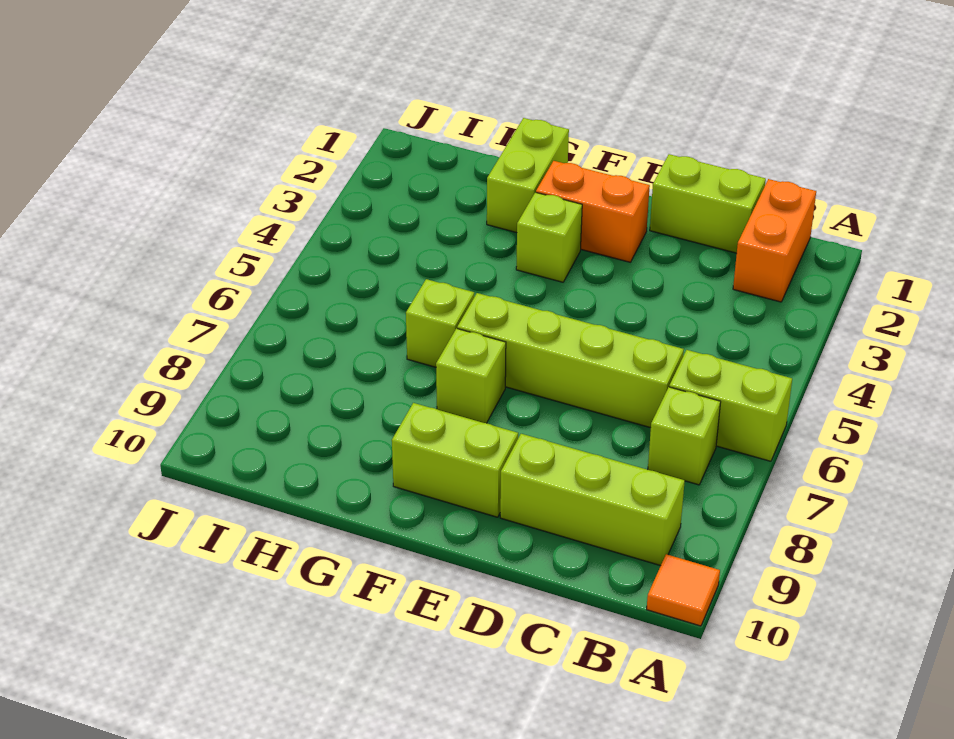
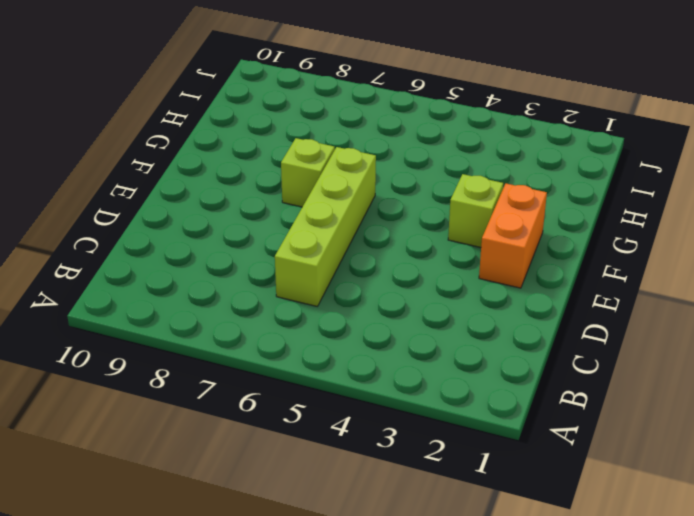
none -> lime brick A6:B6 level 1
none -> orange tile A10 level 1
none -> orange brick B1:B2 level 1

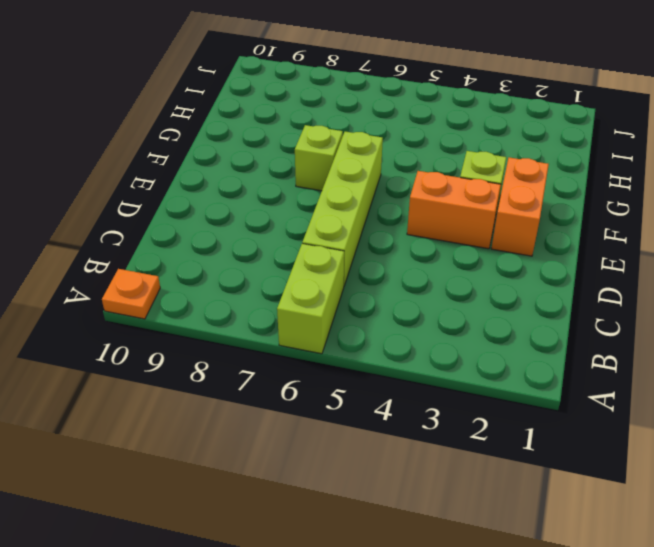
orange plate A10 level 1 -> orange tile A10 level 1
orange brick E3:E4 level 1 -> orange brick B1:B2 level 1
none -> lime brick B7 level 1
none -> lime brick B9:D9 level 1
none -> lime brick C1:D1 level 1

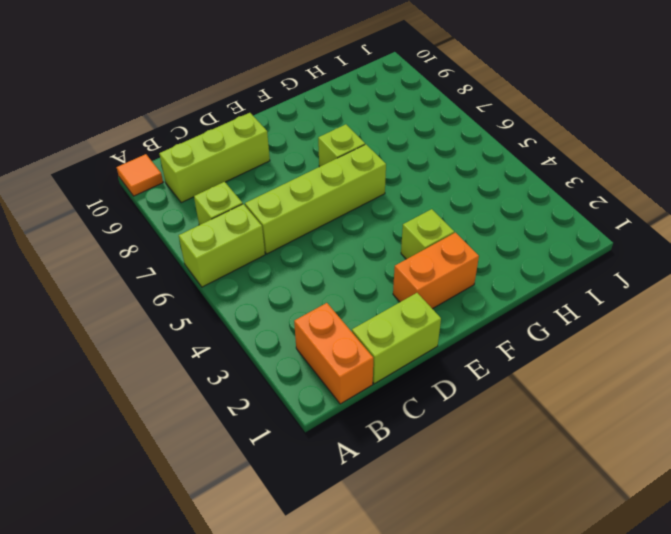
none -> lime brick E9:F9 level 1
none -> lime brick G1:G2 level 1
none -> lime brick G6 level 1

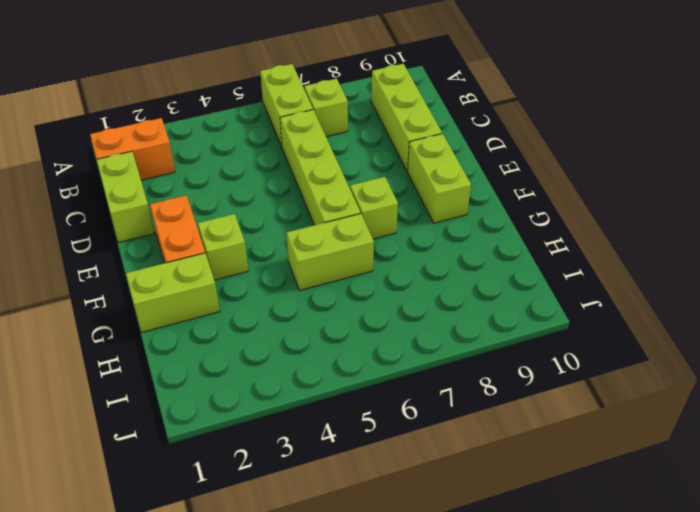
lime brick G5:G6 level 1 -> lime brick G6 level 1
none -> orange tile A10 level 1

